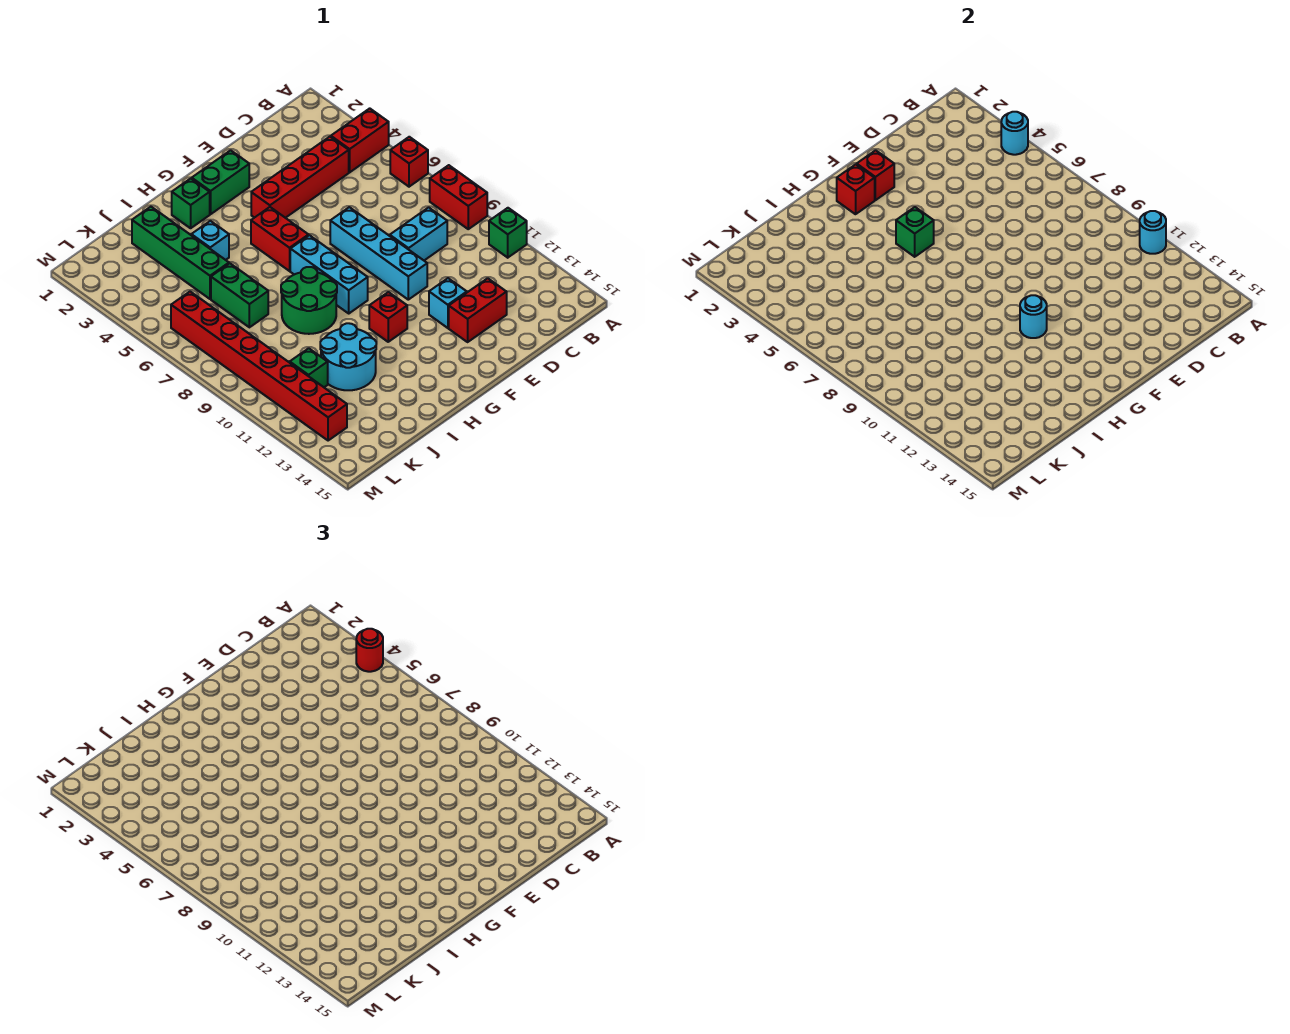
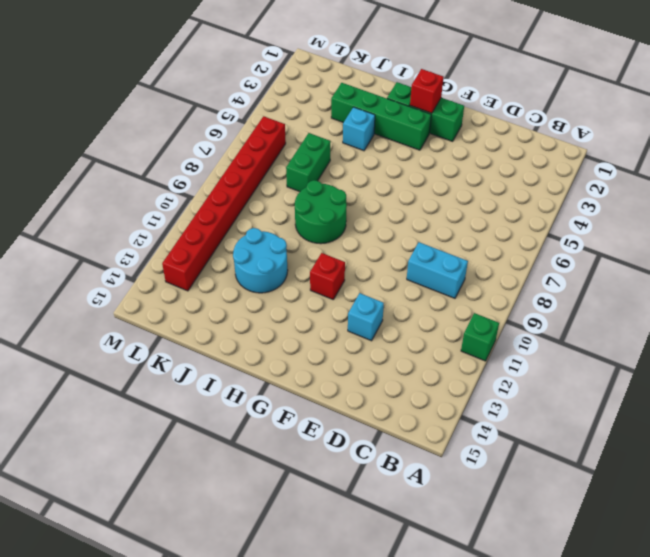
green brick G3:J3 level 1 -> green brick J2:J5 level 1
none -> red brick A4:B4 level 1
none -> red brick A6 level 1
none -> red brick A8:A9 level 1

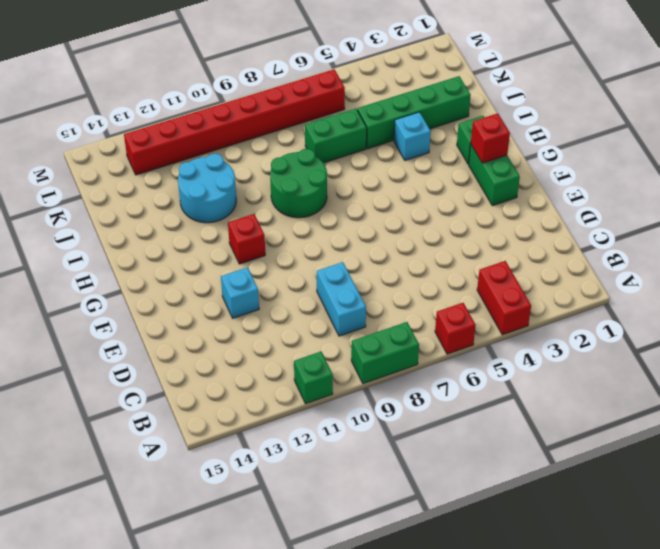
green brick A8:A9 level 1 -> red brick A8:A9 level 1
none -> red brick C4:F4 level 1
none -> red brick D13:E13 level 1
none -> cyan brick E7:E10 level 1

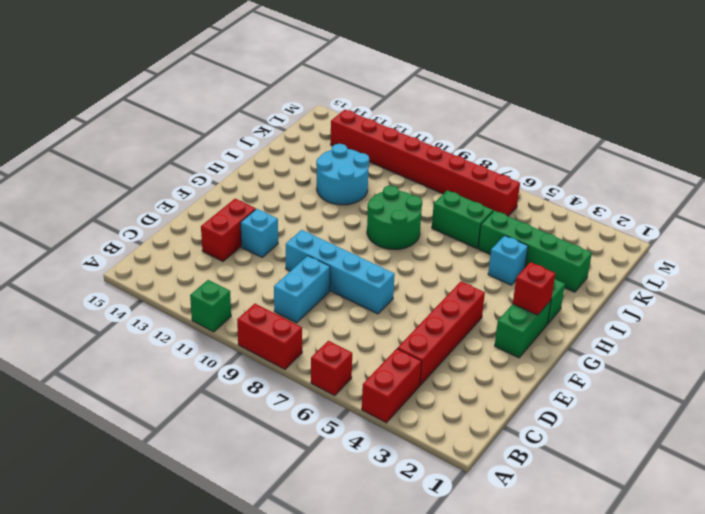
none -> red brick G5:G6 level 1
none -> cyan brick G7:G9 level 1
none -> red brick G11 level 1

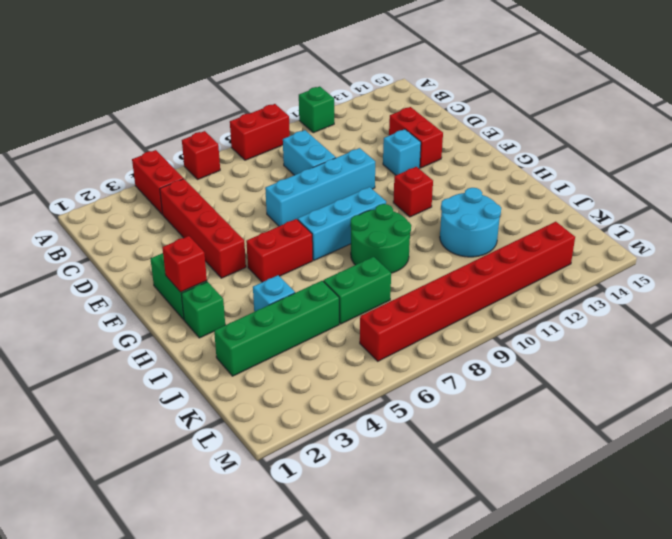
none -> green brick K11 level 1
none -> cyan round brick A4 level 2
none -> cyan round brick A11 level 2

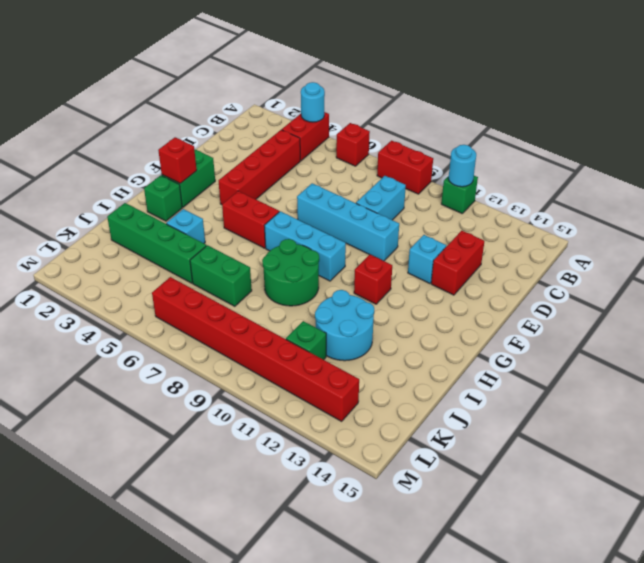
none -> red brick F2 level 2
none -> green brick G5 level 2
none -> cyan round brick G11 level 2

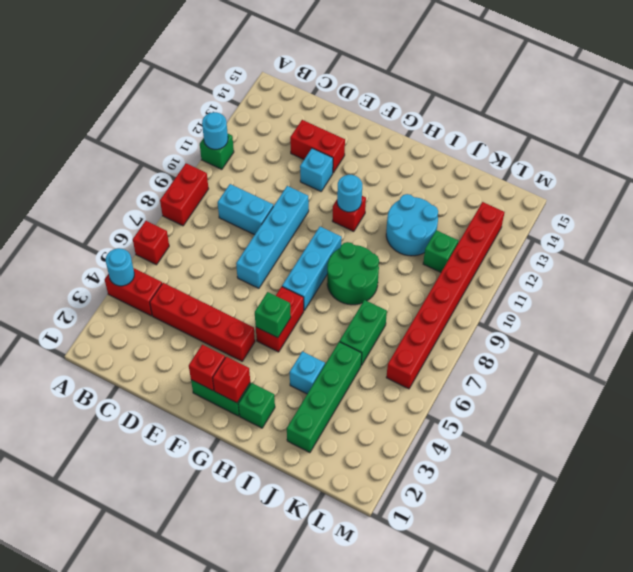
none -> red round brick A4 level 3

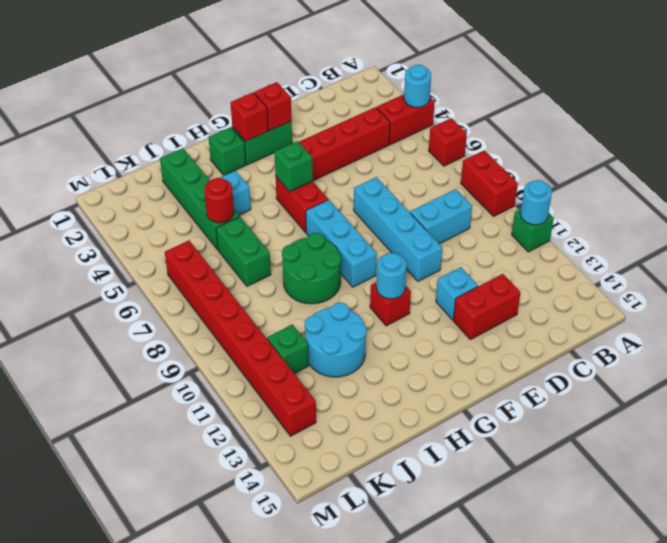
red round brick J5 level 2 -> red round brick A4 level 3

